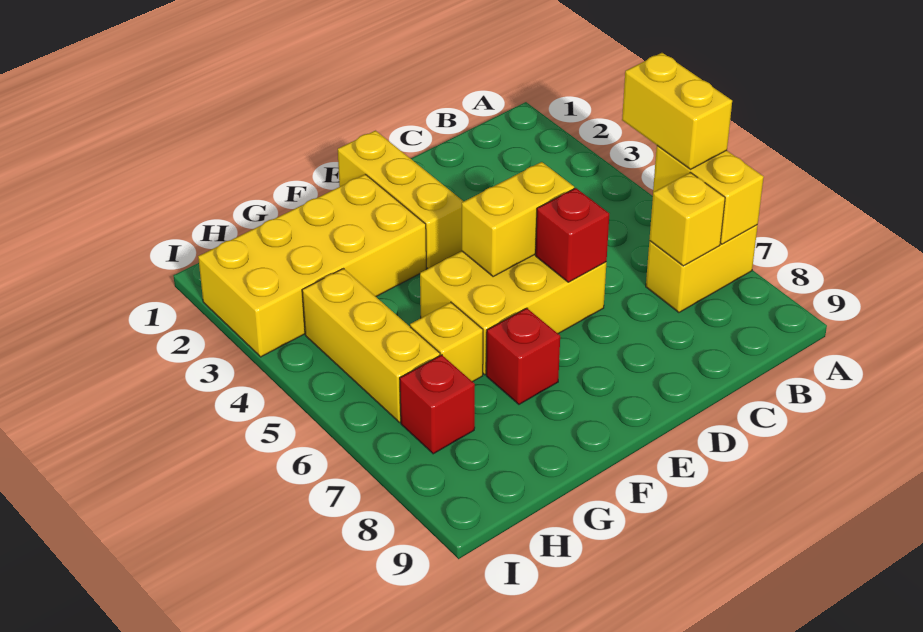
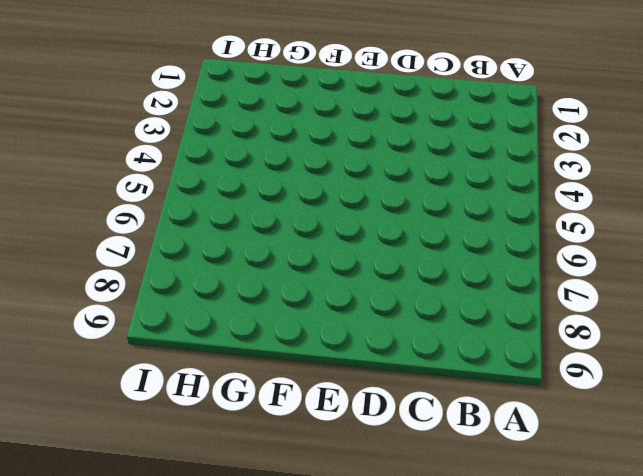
none -> yellow brick A7:B7 level 1
none -> yellow brick D5:F6 level 1
none -> yellow brick E1:E3 level 1

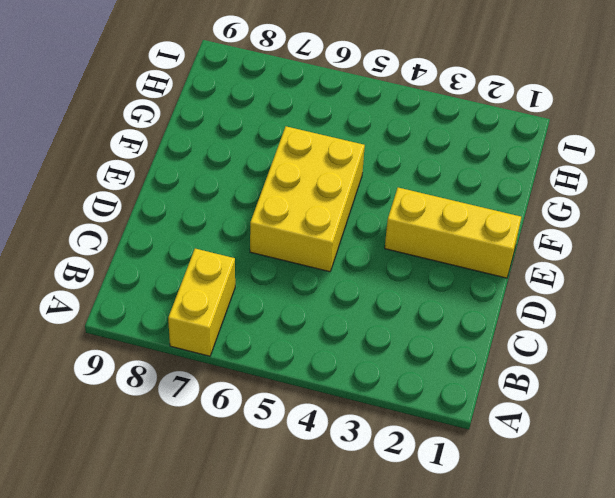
none -> yellow brick F2:I3 level 1
none -> red brick F7 level 1
none -> yellow brick G6 level 1

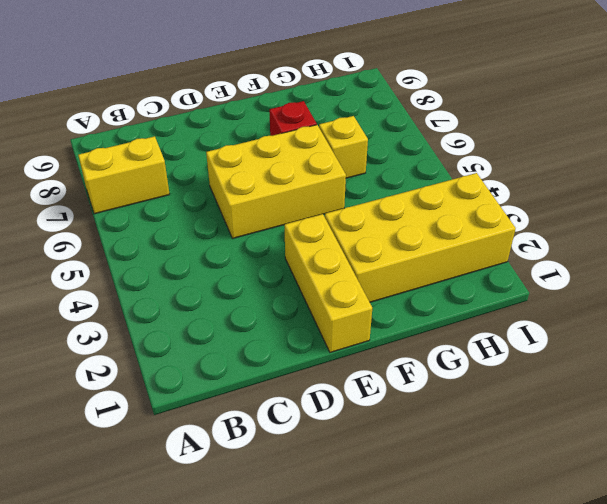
none -> yellow brick H4:H6 level 1
none -> red brick H7 level 1
none -> yellow brick A6:A7 level 2

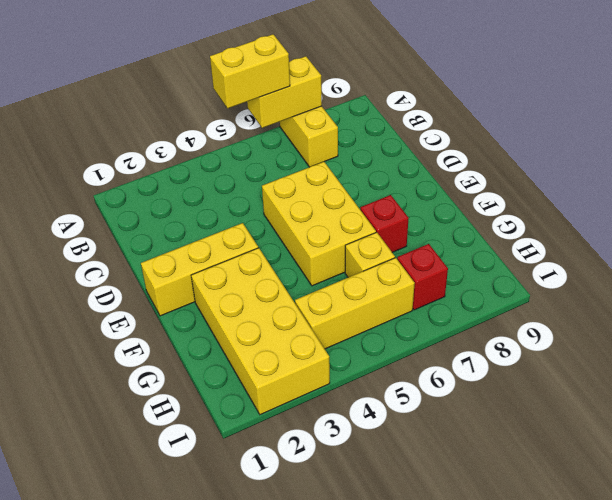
none -> yellow brick B7 level 2
none -> yellow brick D5:E5 level 2
none -> red brick D6 level 2

